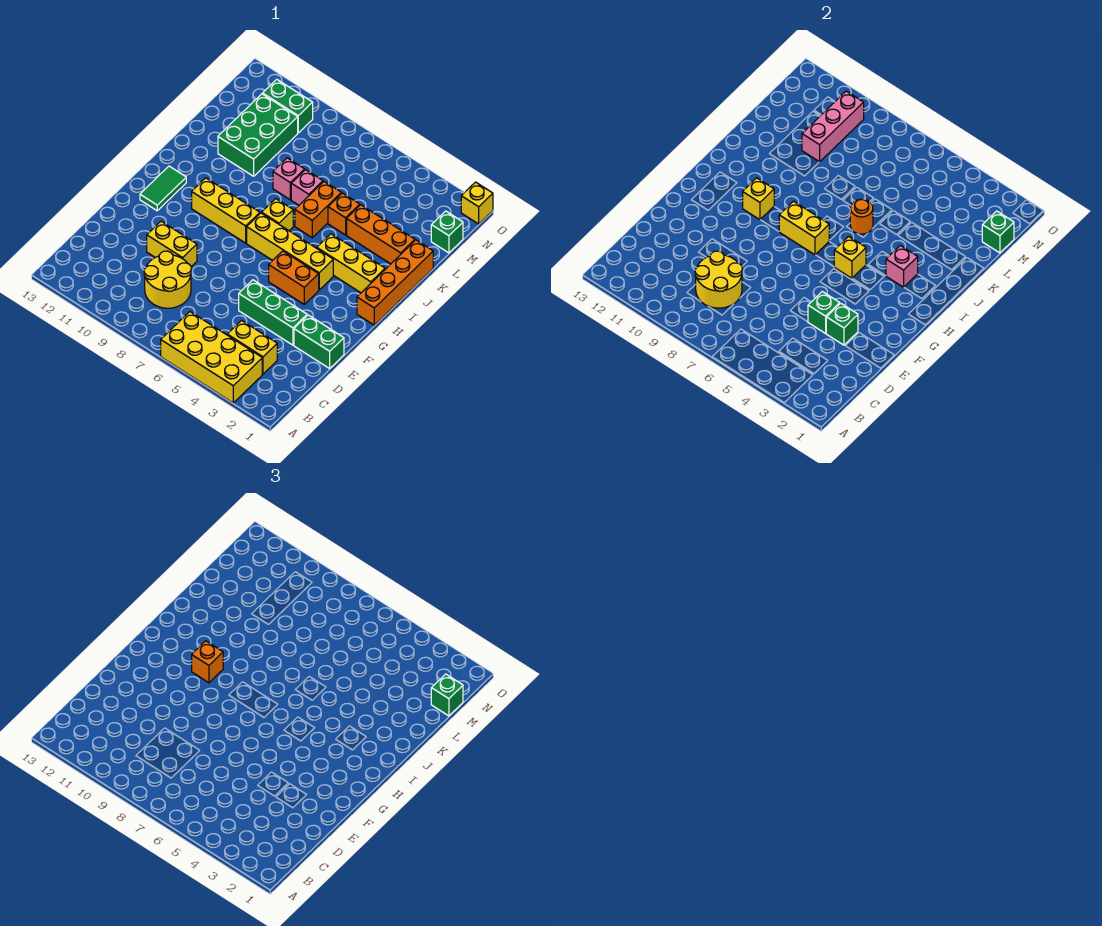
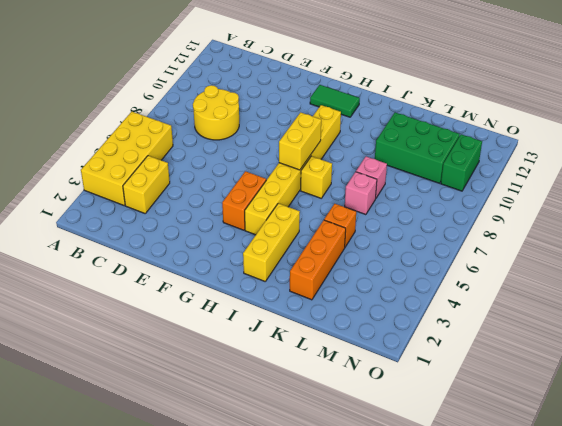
none -> green brick E1:E2 level 1
none -> green brick E3:E5 level 1
none -> yellow brick E9:E10 level 1
none -> orange brick H1:K1 level 1

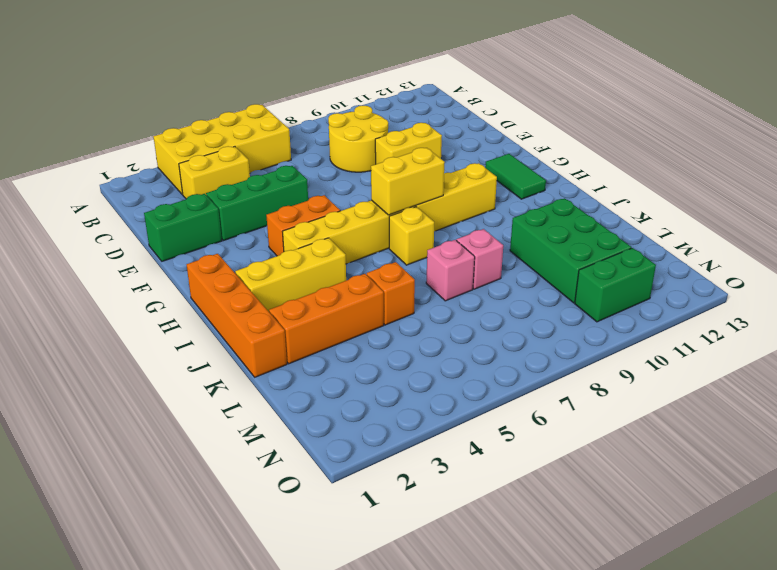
none -> orange brick J6:K6 level 1
none -> green brick M1 level 1
none -> yellow brick O1 level 1
none -> yellow round brick C8:D9 level 2

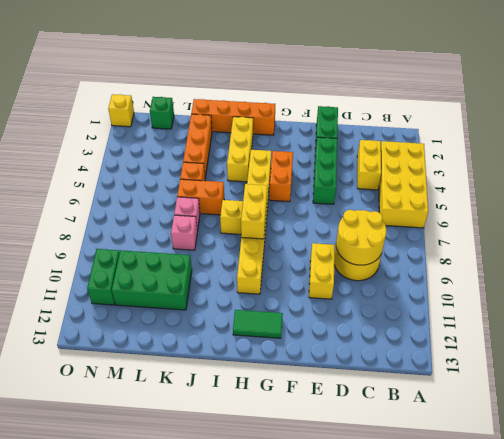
none -> green brick E3 level 2
none -> green brick E4 level 2
none -> yellow brick H5 level 2
none -> yellow brick H10 level 2

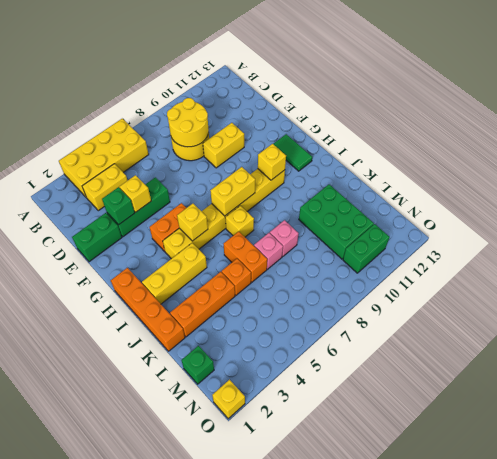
yellow brick E4 level 2 -> green brick E4 level 2
none -> pink brick I3 level 2
none -> orange round brick J6 level 2
none -> pink brick L10:N10 level 2
none -> green brick M1 level 2

